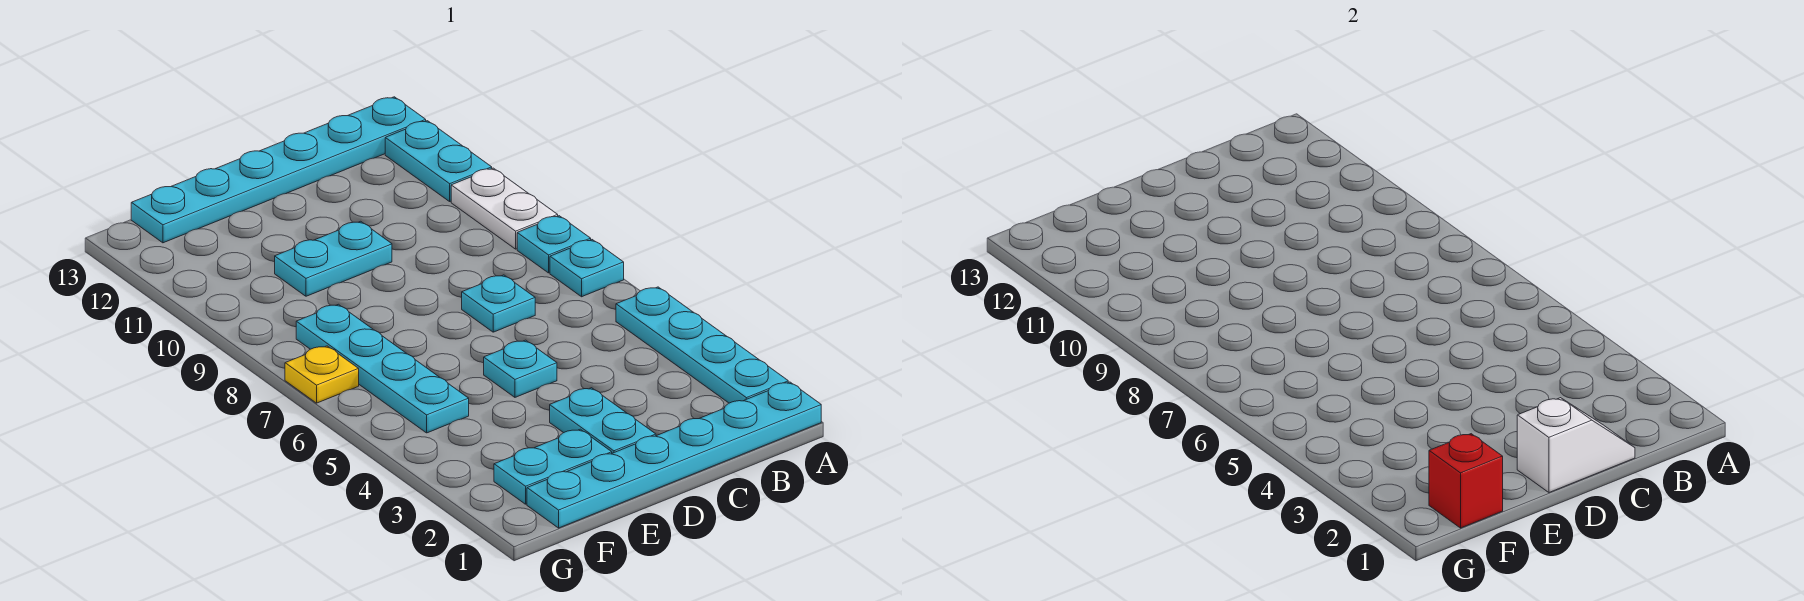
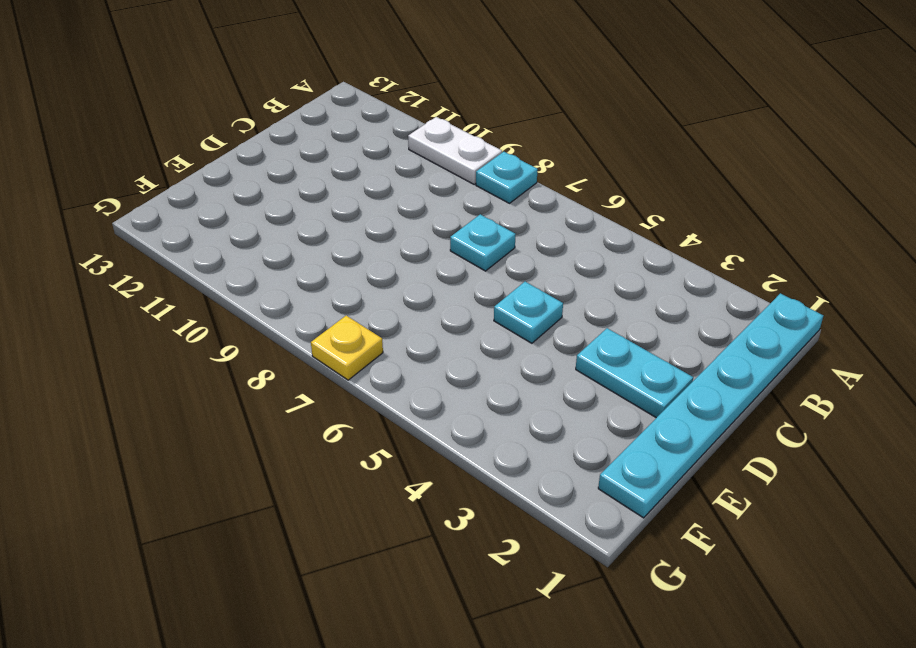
none -> cyan plate A2:A5 level 1
none -> cyan plate A7 level 1
none -> cyan plate A11:A12 level 1

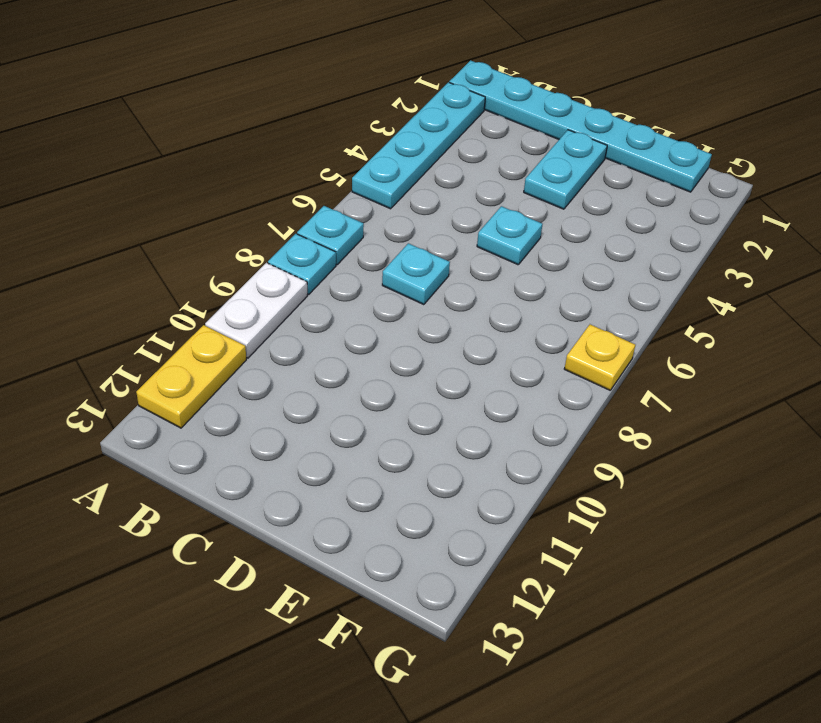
yellow plate A11:A12 level 1 -> cyan plate A11:A12 level 1
none -> cyan plate A13:F13 level 1
none -> cyan plate D10:E10 level 1
none -> cyan plate E2:F2 level 1

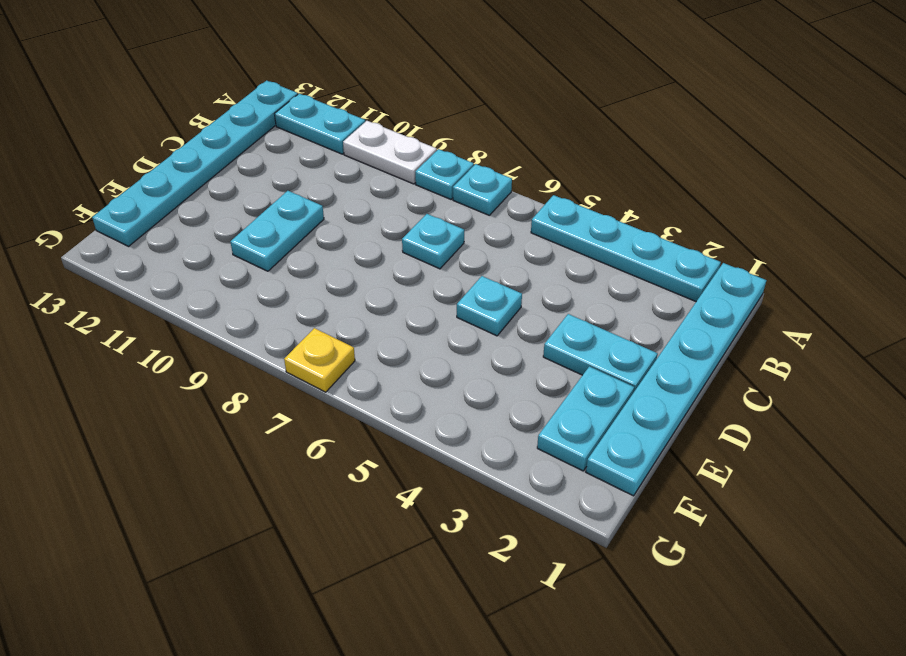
none -> cyan plate F5:F8 level 1
none -> white slope C1:D1 level 2 top D
none -> red brick F1 level 2

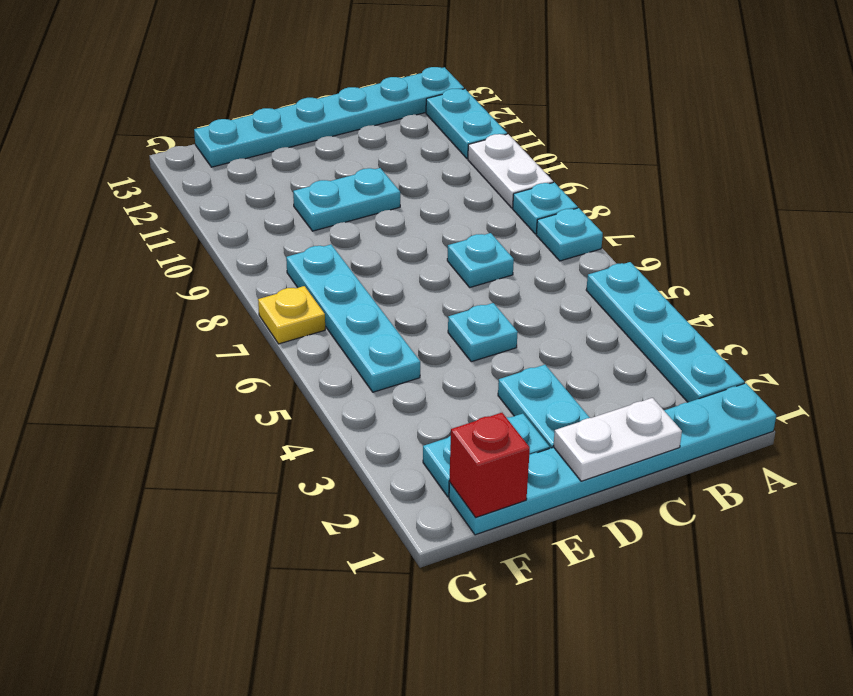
white plate C1:D1 level 2 -> white slope C1:D1 level 2 top D

